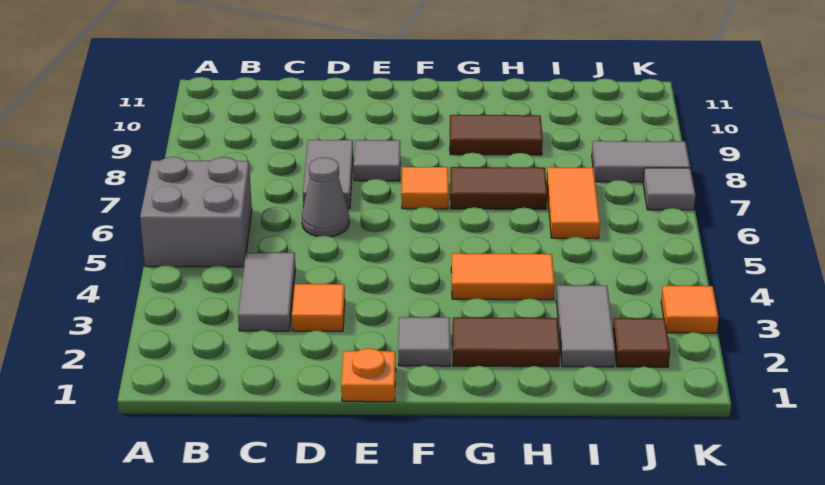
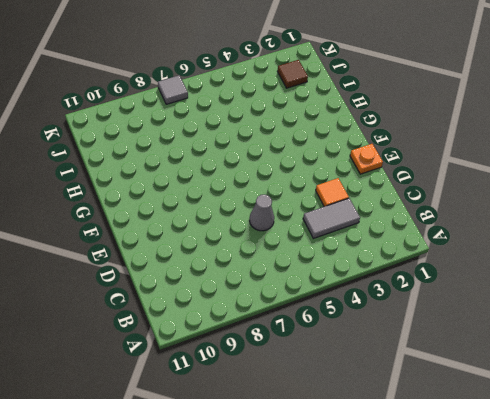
none -> grey brick A5:B6 level 1
none -> grey tile D7:D8 level 1
none -> grey tile E8 level 1

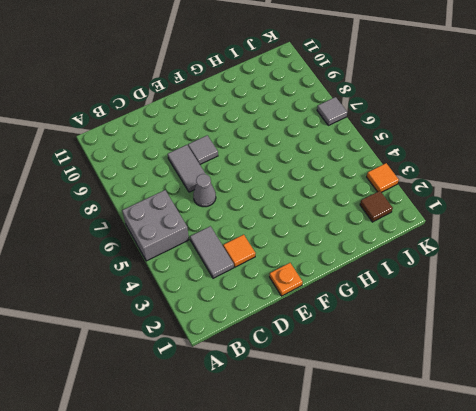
none -> grey tile F2 level 1
none -> orange tile F7 level 1
none -> brown tile G2:H2 level 1

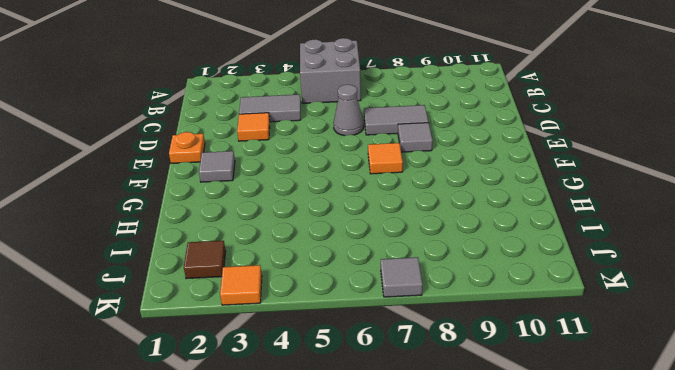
none -> brown tile G2:H2 level 1
none -> orange tile G4:H4 level 1
none -> brown tile G7:H7 level 1

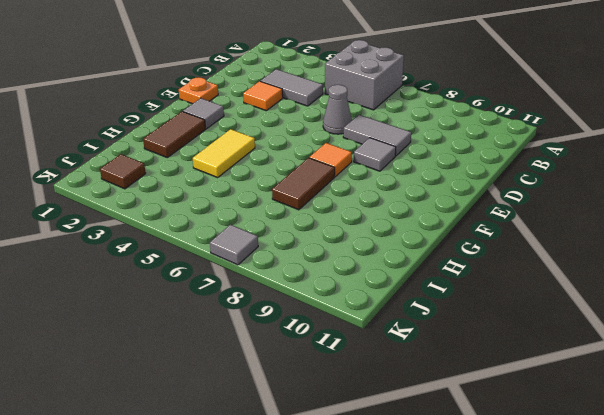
yellow tile G4:H4 level 1 -> orange tile G4:H4 level 1
none -> brown tile G9:H9 level 1
none -> grey tile I2:I3 level 1
none -> orange tile I6:I7 level 1

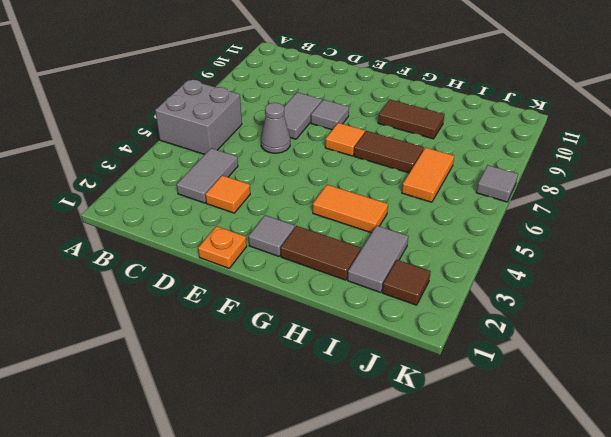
none -> grey tile J8:K8 level 1
none -> orange tile K3 level 1

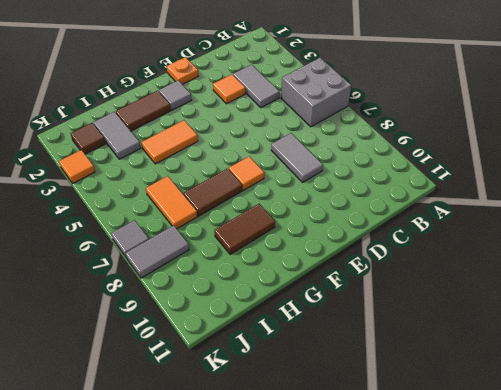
none -> grey cone D6 level 1
none -> grey tile E8 level 1

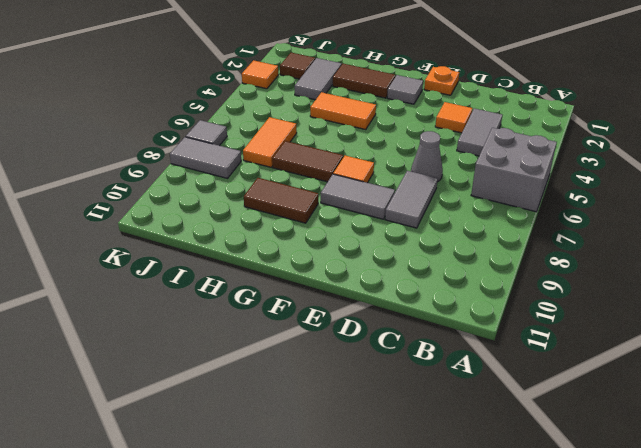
grey tile E8:F8 level 1 -> grey tile E8 level 1

